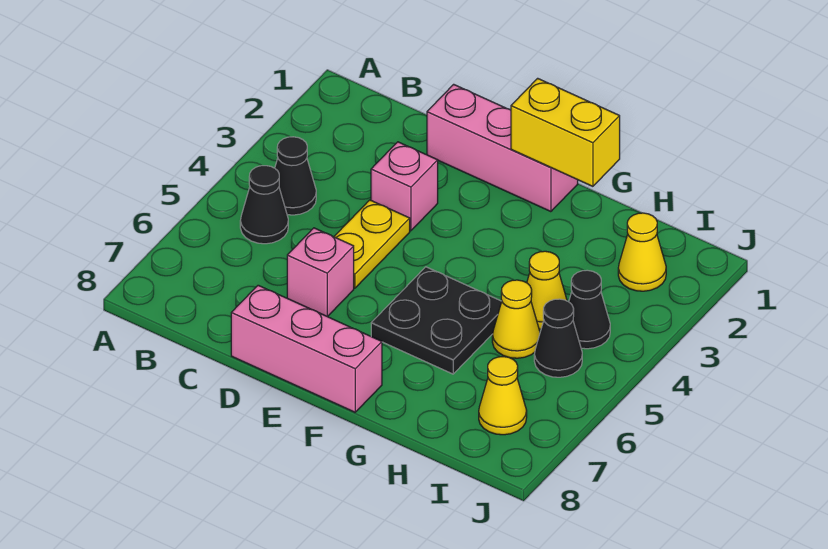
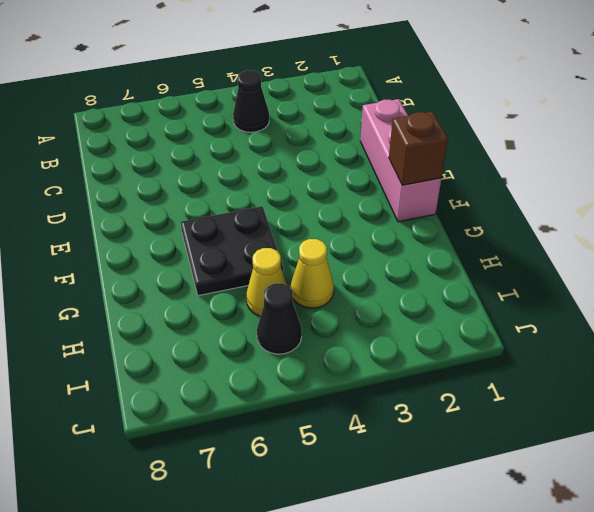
brown brick F1 level 2 -> yellow brick F1:G1 level 2
none -> black cone B5 level 1
none -> pink brick D3 level 1
none -> yellow plate D4:D5 level 1

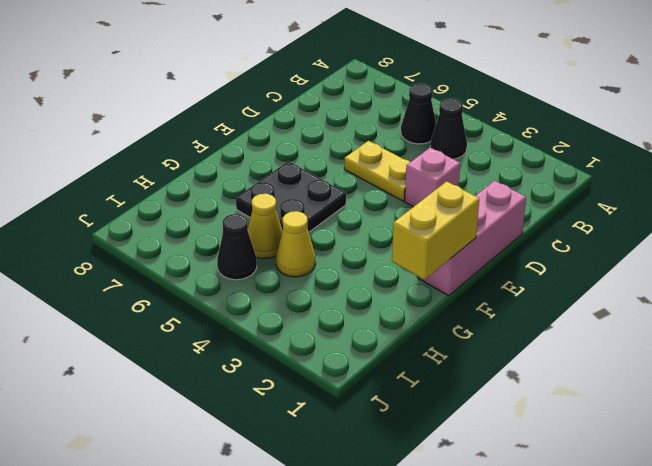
none -> pink brick D6 level 1
none -> pink brick D8:F8 level 1
none -> yellow cone I2 level 1

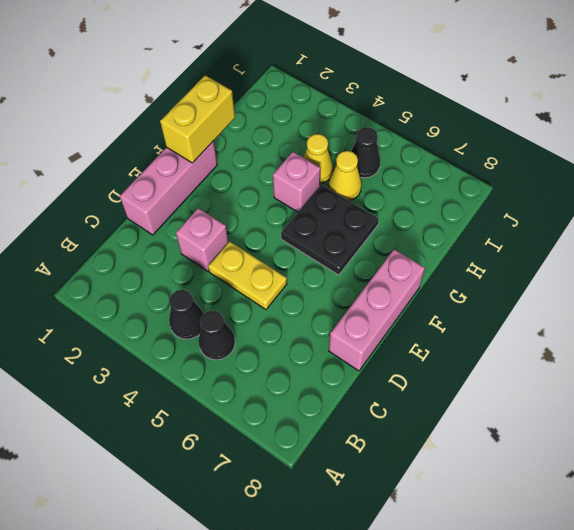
pink brick G4 level 1 -> pink brick D6 level 1
none -> yellow cone I2 level 1
none -> black cone I4 level 1
none -> yellow cone I7 level 1

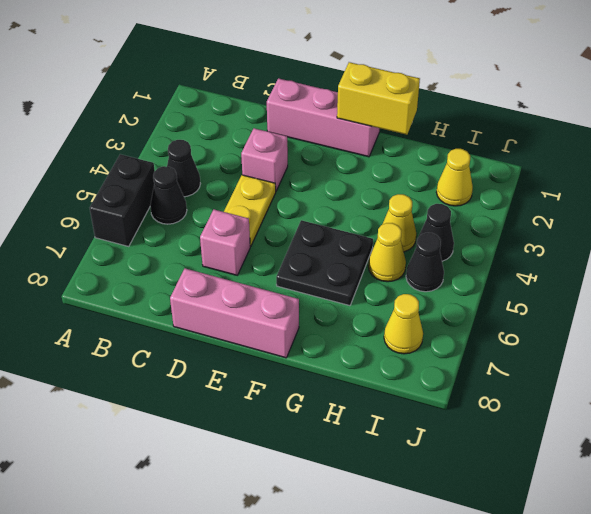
black brick A5:A6 level 1 -> none

